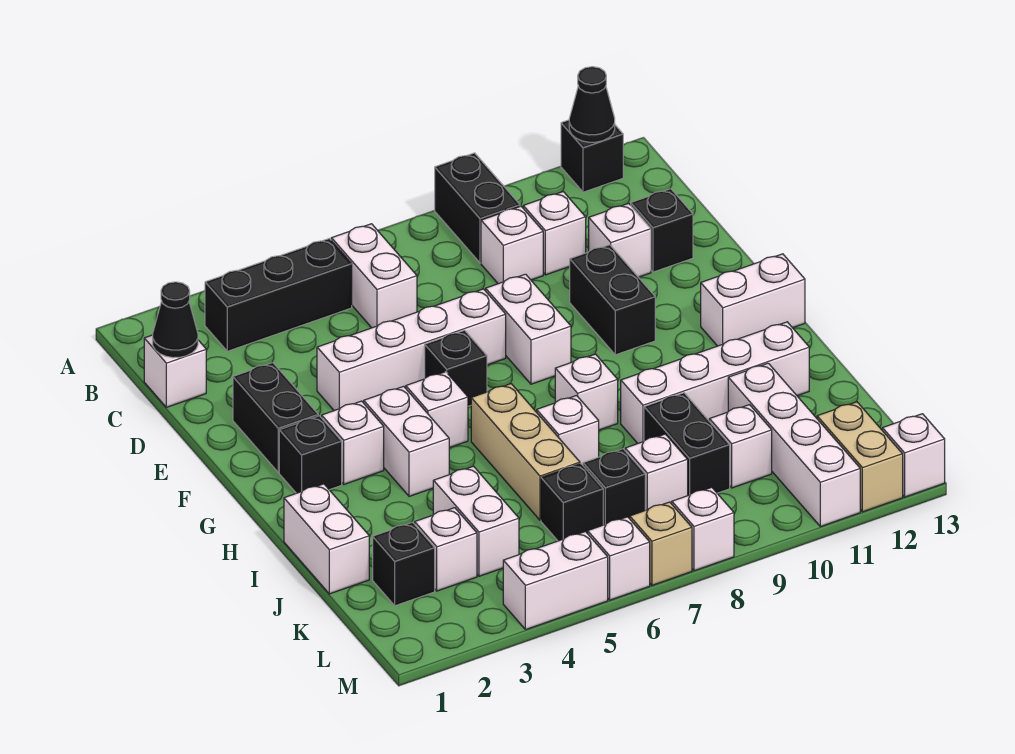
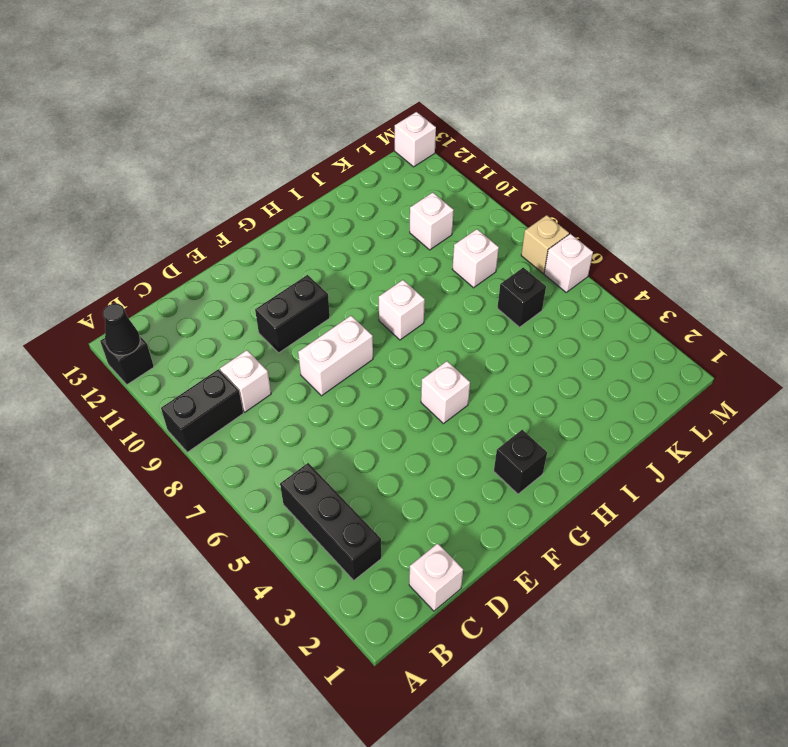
none -> white brick B6:C6 level 1
none -> white brick C10 level 1
none -> white brick D11 level 1
none -> black brick D12 level 1

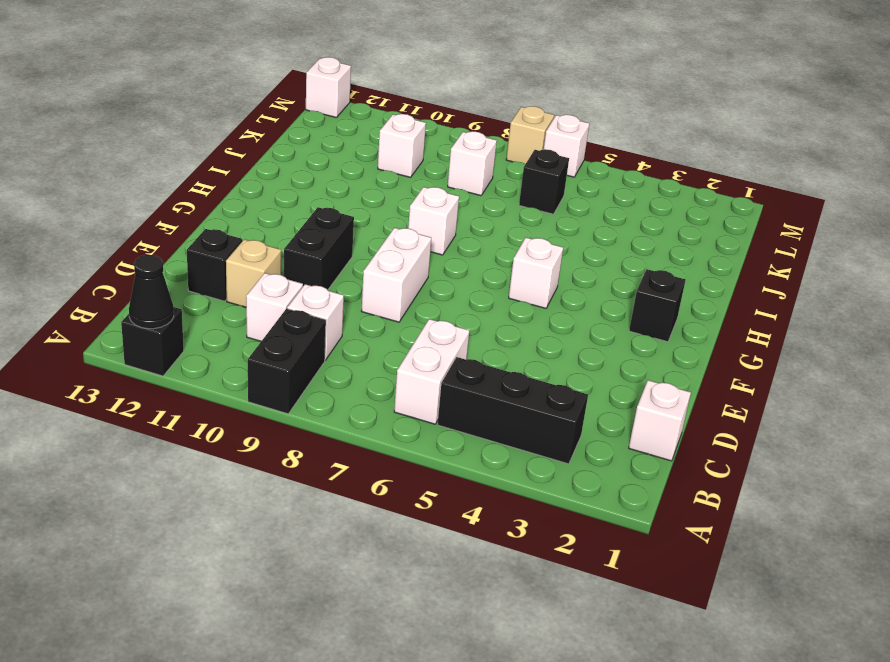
tan brick D11 level 1 -> white brick D11 level 1
none -> black brick E2:F2 level 1
none -> white brick E4:E7 level 1
none -> black brick F6 level 1
none -> white brick G3 level 1

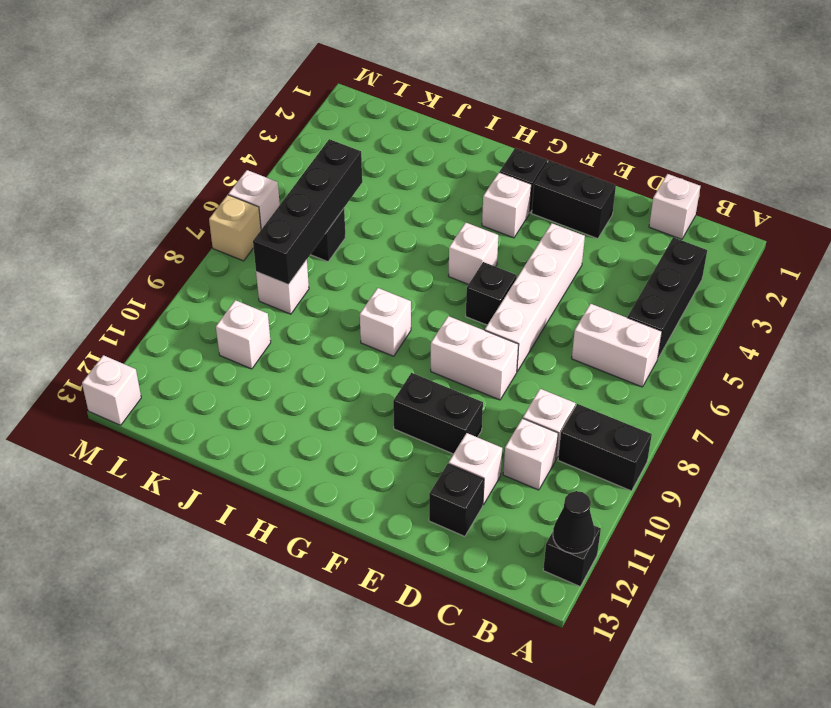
black brick K5:K8 level 2 -> none
none -> white brick G4:H4 level 1
none -> white brick G12:G13 level 1
none -> tan brick H6:J6 level 1
none -> white brick I1:J1 level 1

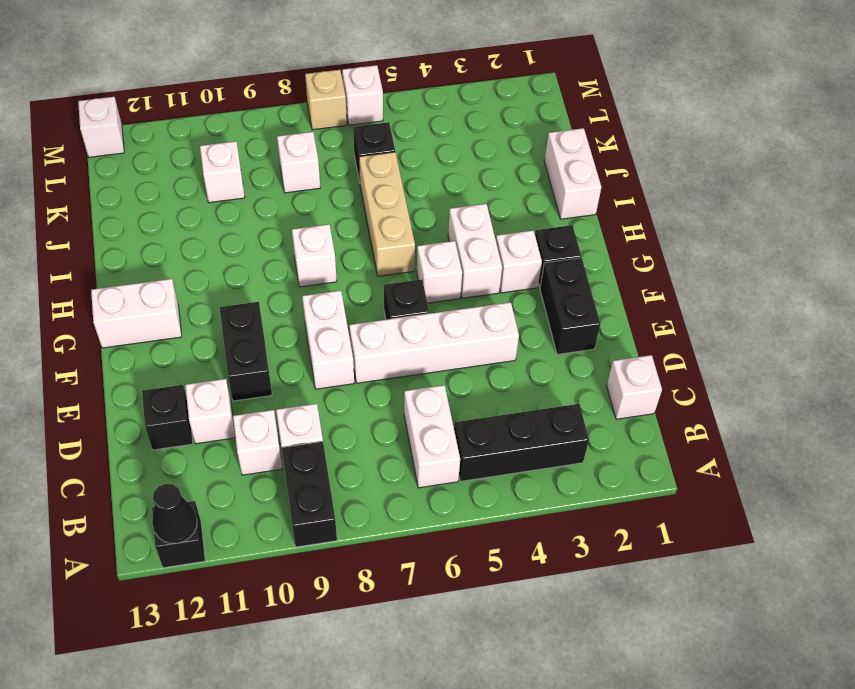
none -> white brick I7 level 1
none -> white brick I9:I12 level 1
none -> white brick J4:K4 level 1
none -> black brick J9:K9 level 1

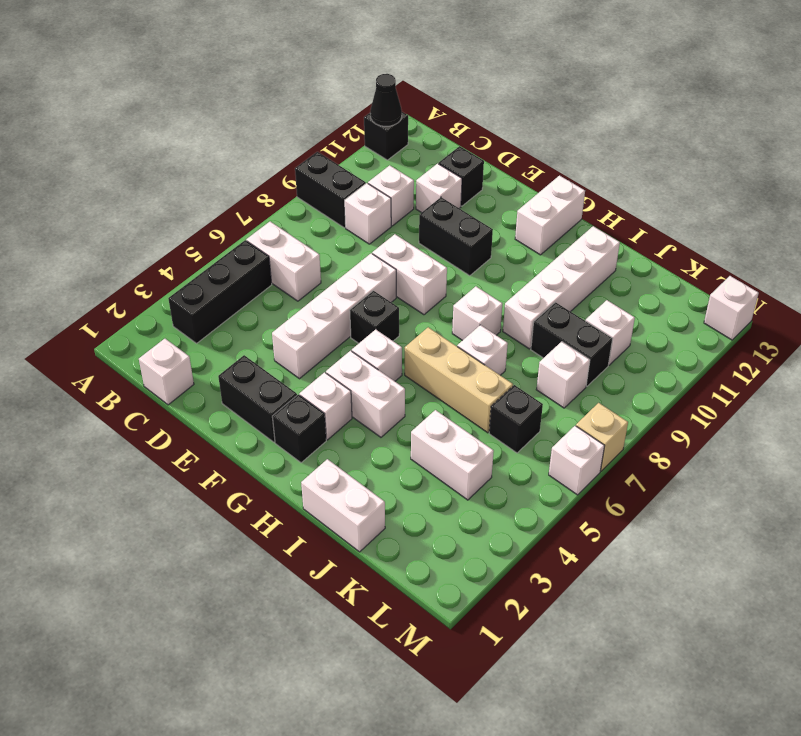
none -> white brick J11:M11 level 1
none -> black brick K2 level 1
none -> white brick K3 level 1
none -> black brick K7 level 1

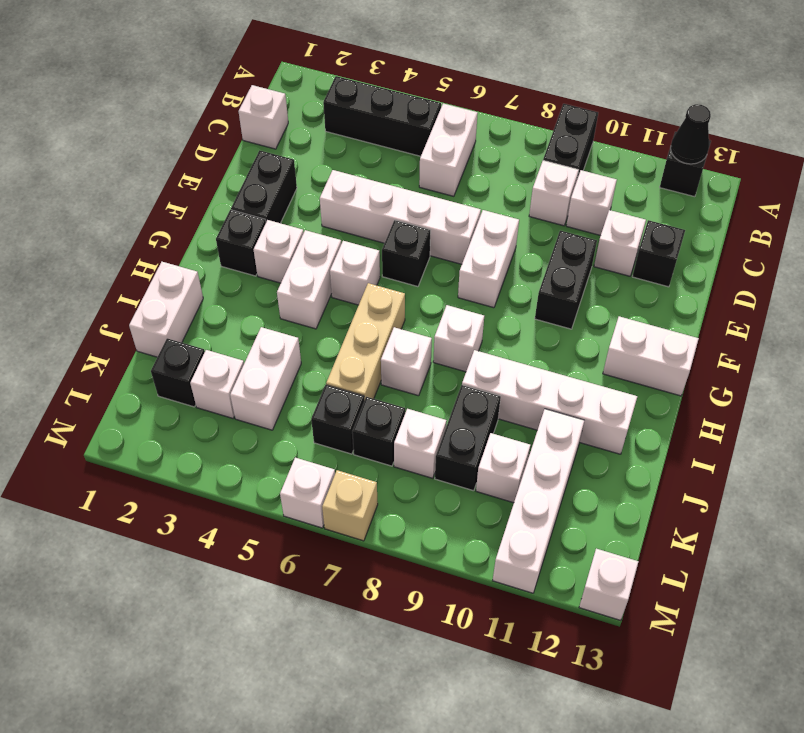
none -> tan brick L12:M12 level 1
none -> white brick M4:M5 level 1
none -> white brick M8 level 1
none -> black cone C1 level 2

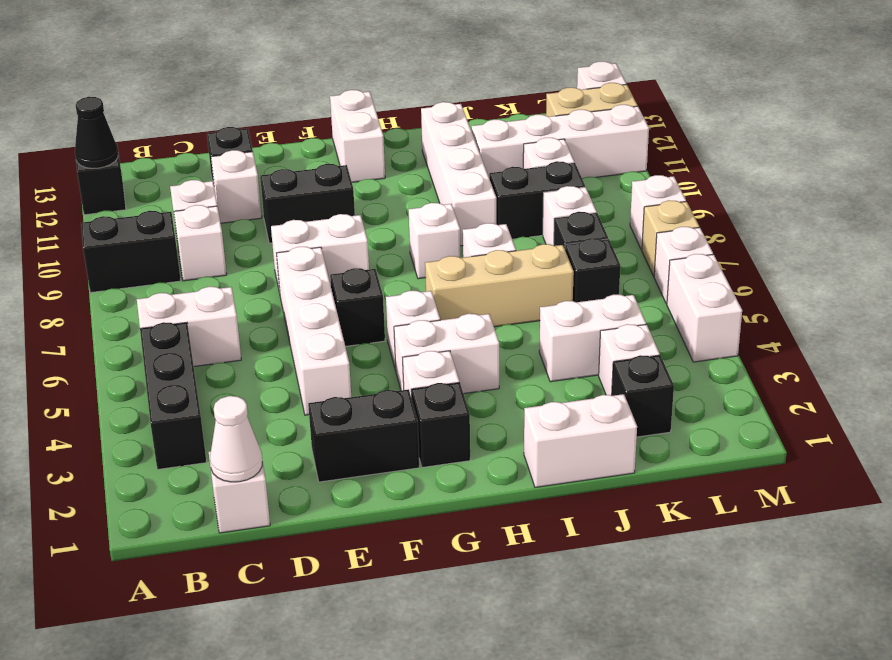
white cone C1 level 2 -> black cone C1 level 2

